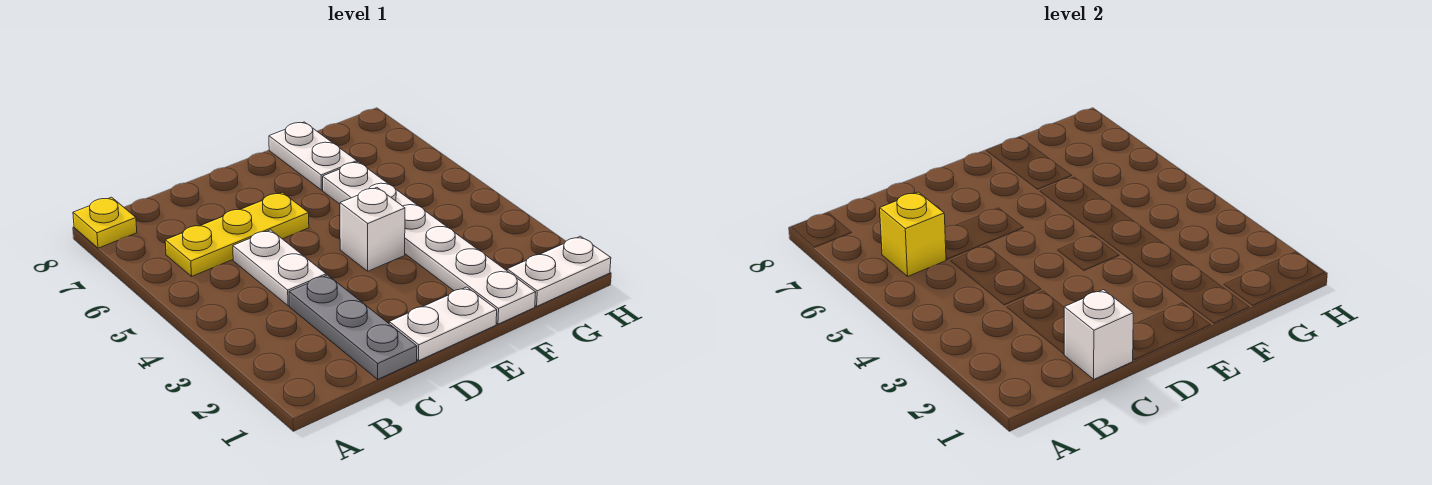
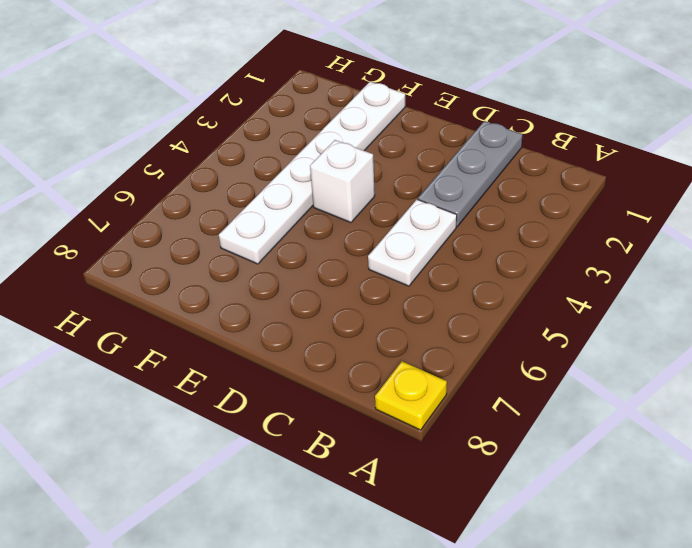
none -> yellow plate B6:D6 level 1
none -> white plate D1:E1 level 1

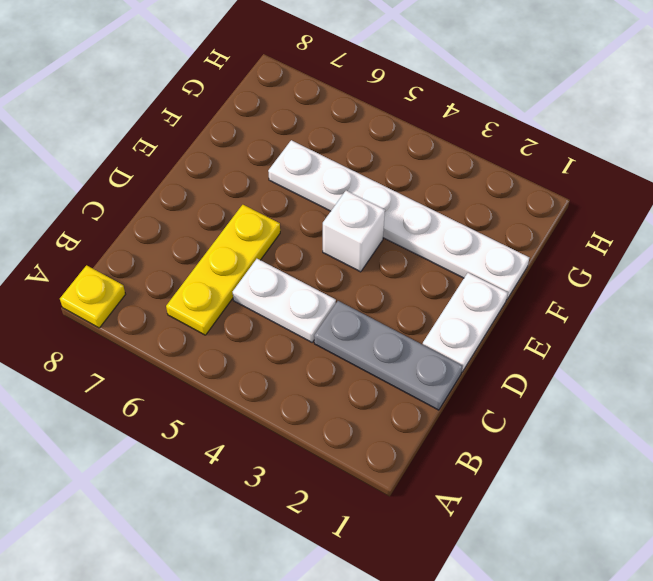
none -> white plate F7:F8 level 1
none -> white plate G1:H1 level 1

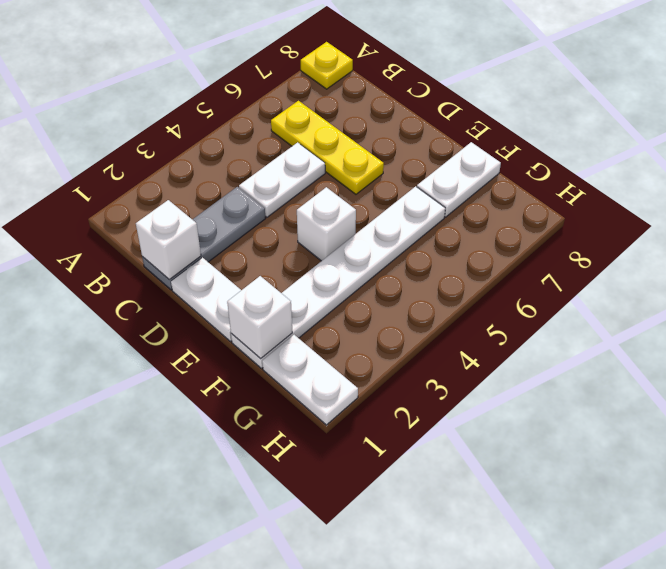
white brick F1 level 2 -> none
none -> yellow brick B6 level 2

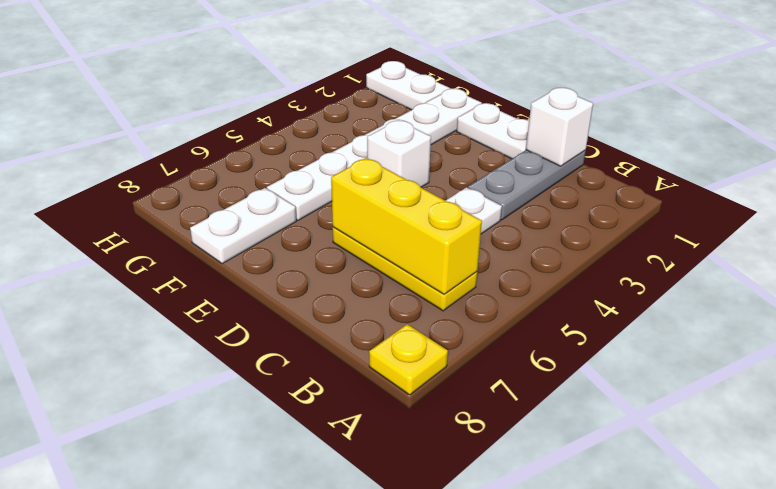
yellow brick B6:D6 level 2 -> yellow brick B6 level 2

